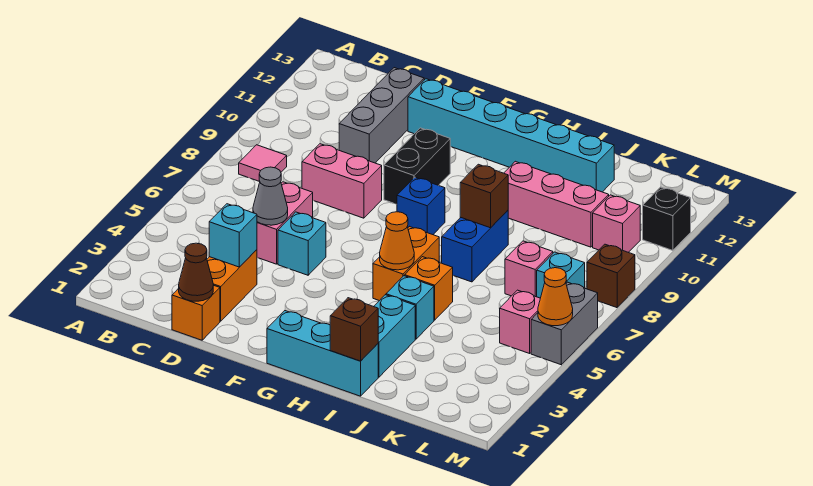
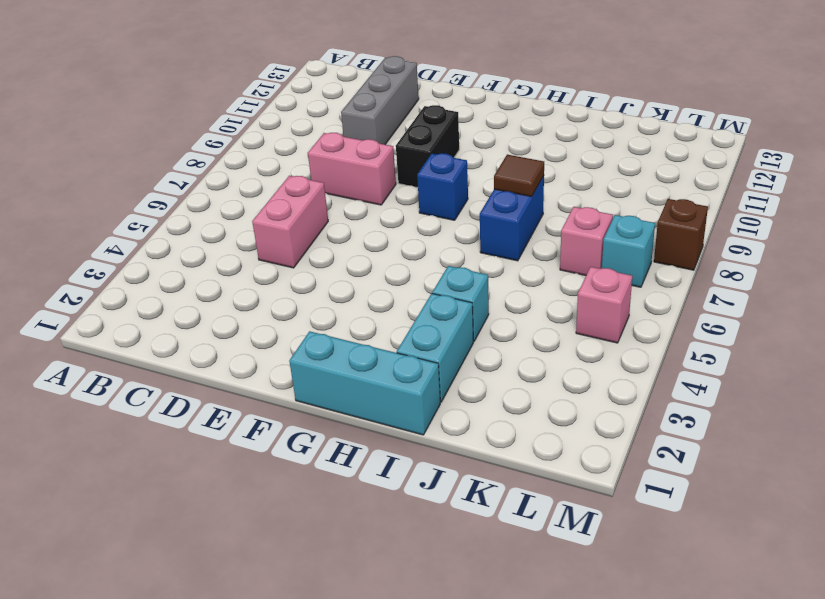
brown tile I8 level 2 -> brown brick I8 level 2
none -> pink tile B8 level 1
none -> orange brick D1 level 1
none -> orange brick D2:D3 level 1
none -> cyan brick E5 level 1

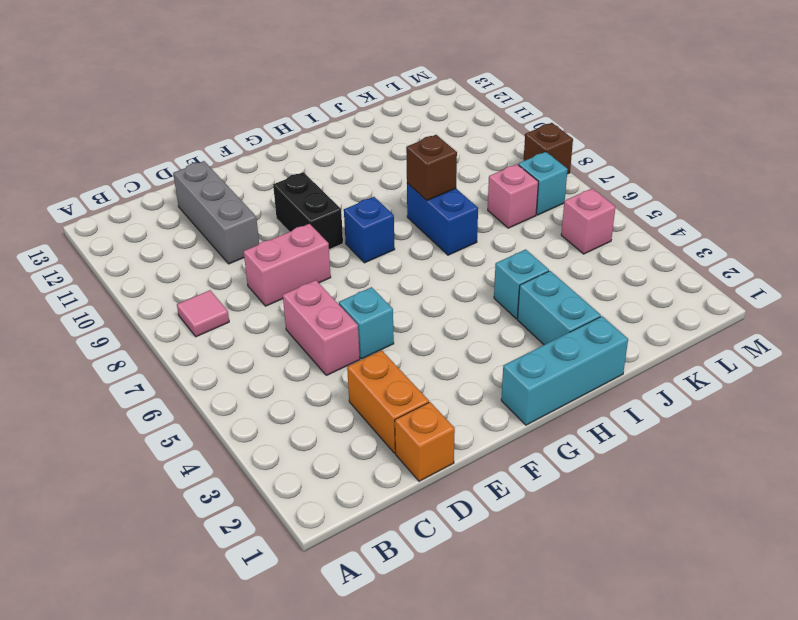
none -> cyan brick E12:J12 level 1
none -> orange brick H5:H6 level 1
none -> orange brick I5 level 1
none -> pink brick I10:K10 level 1

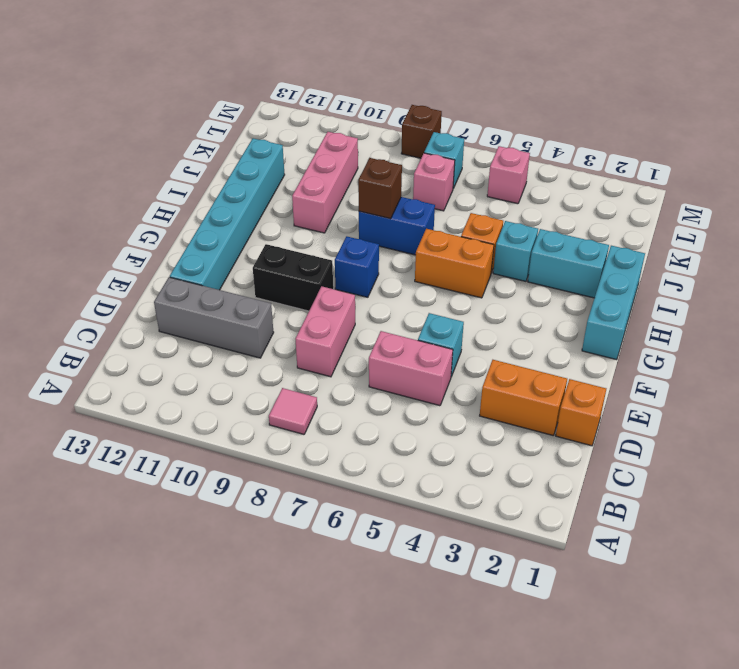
none -> pink brick L10 level 1
none -> grey brick M5:M6 level 1
none -> black brick M11 level 1
none -> brown cone D1 level 2

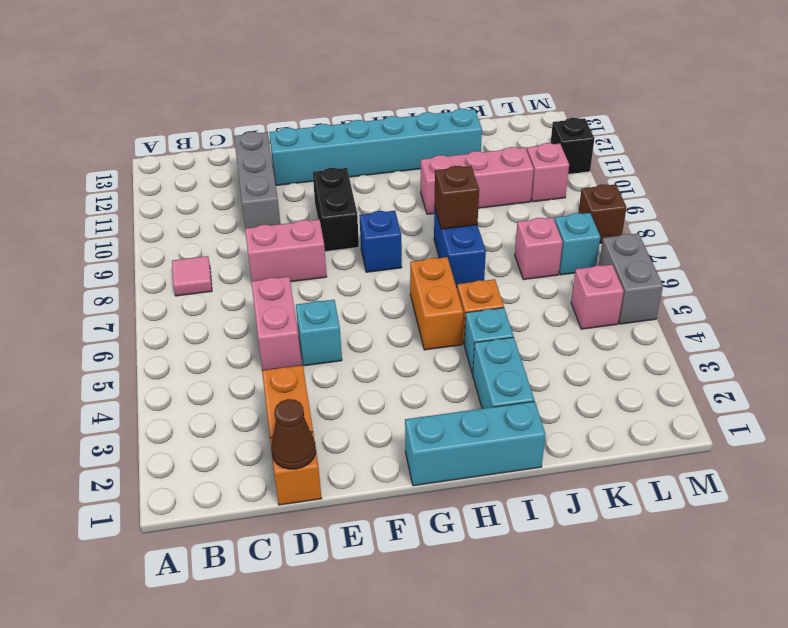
none -> cyan brick D3 level 2
none -> grey cone D5 level 2
none -> orange cone H5 level 2
none -> brown brick I1 level 2

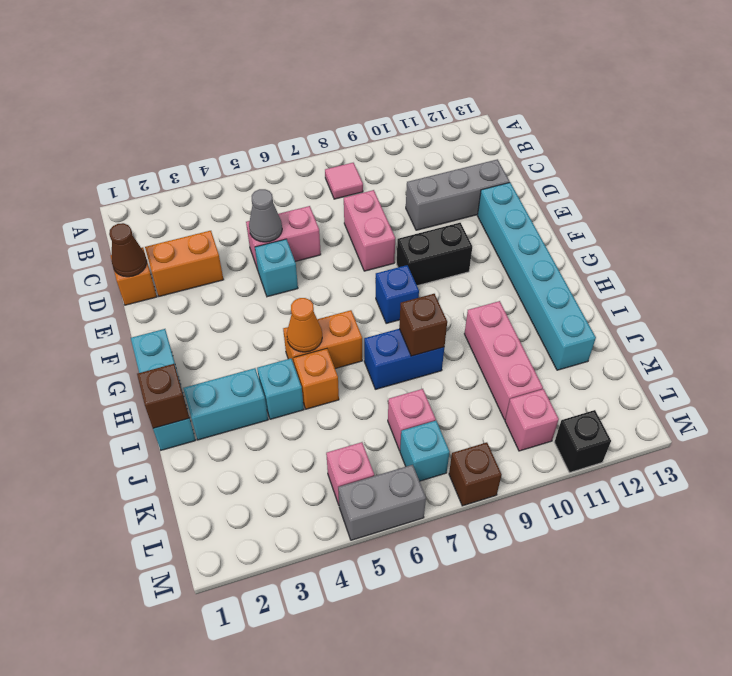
none -> cyan brick D3 level 2
none -> orange cone M5 level 2

